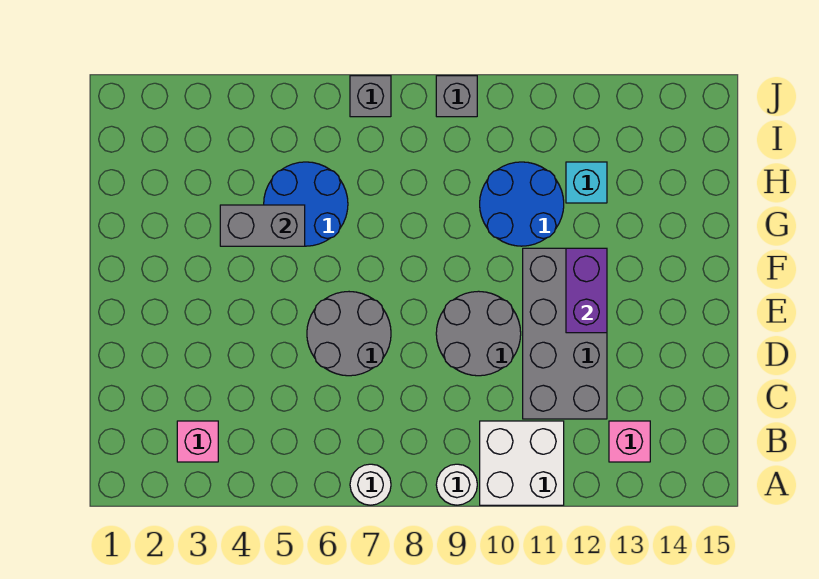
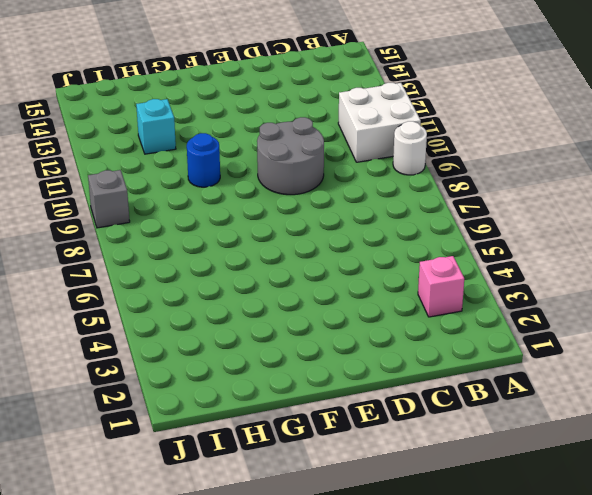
blue round brick G10 level 1 -> blue round brick G10:H11 level 1
none -> white round brick A7 level 1
none -> pink brick B13 level 1
none -> grey brick C11:F12 level 1

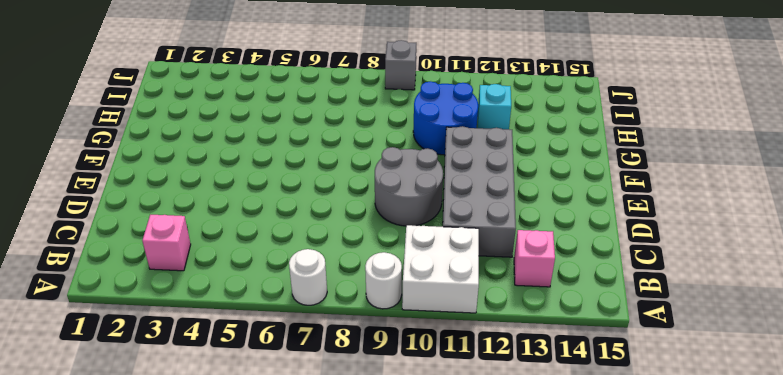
none -> grey round brick D6:E7 level 1
none -> blue round brick G5:H6 level 1
none -> grey brick J7 level 1

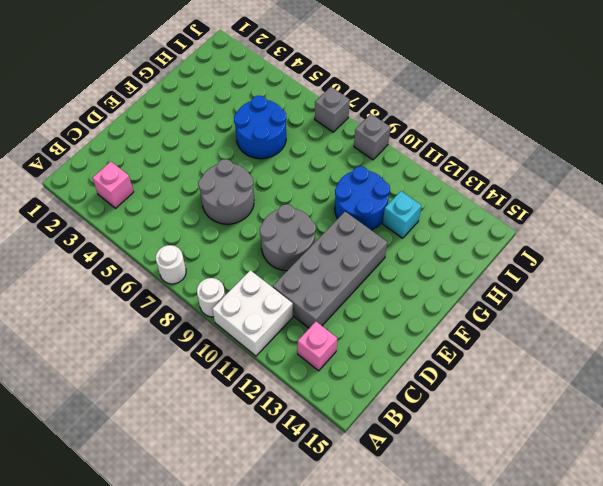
none -> purple brick E12:F12 level 2
none -> grey brick G4:G5 level 2

